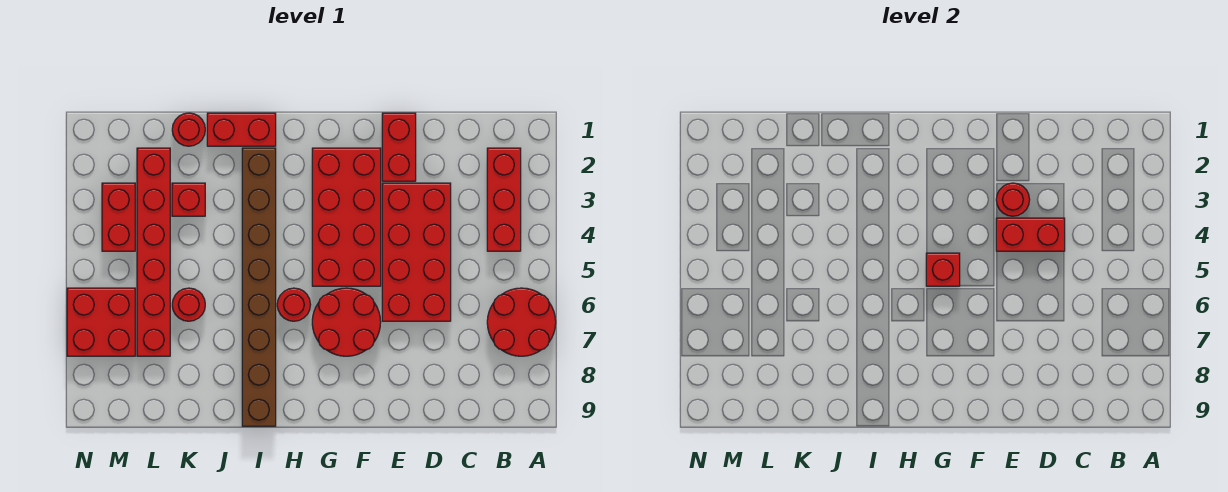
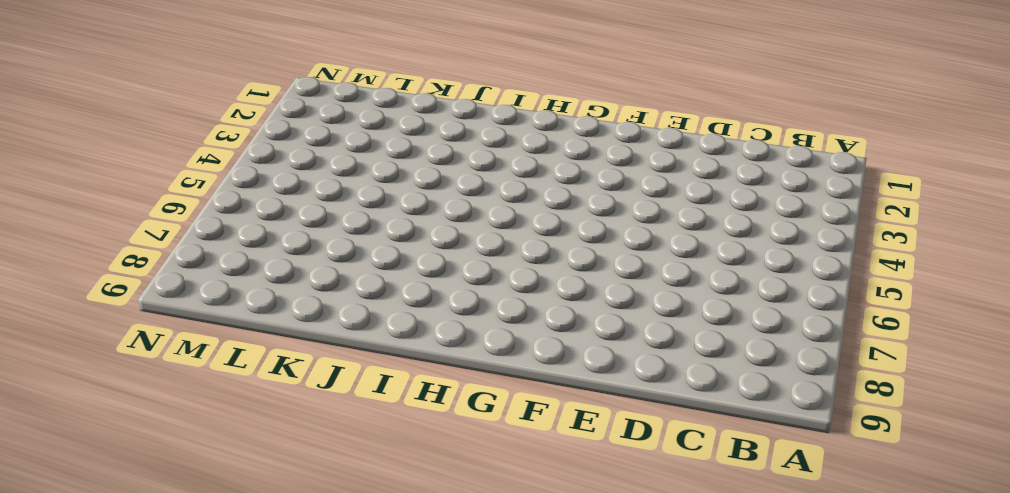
none -> red round brick A6:B7 level 1
none -> red brick B2:B4 level 1
none -> red brick D3:E6 level 1

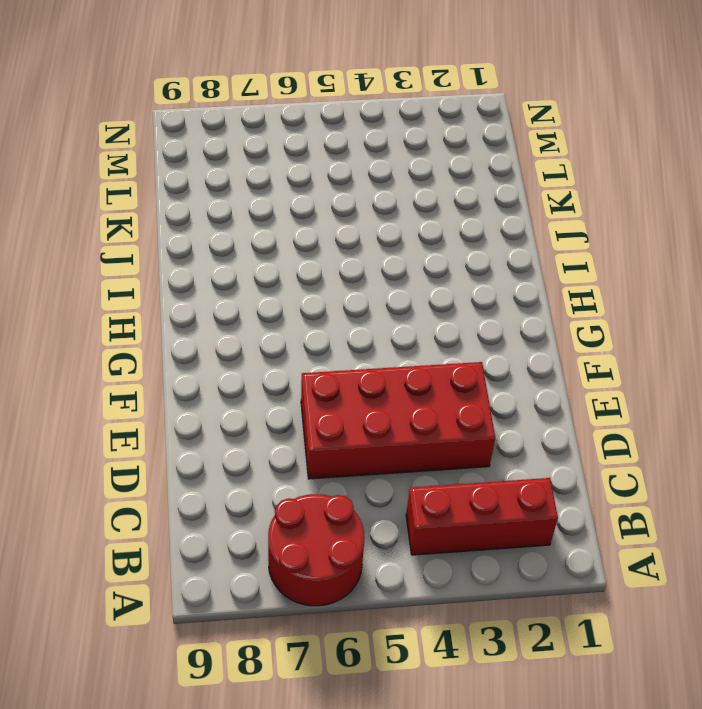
none -> red brick E1:E2 level 1
none -> red brick F2:G5 level 1
none -> red round brick F6:G7 level 1

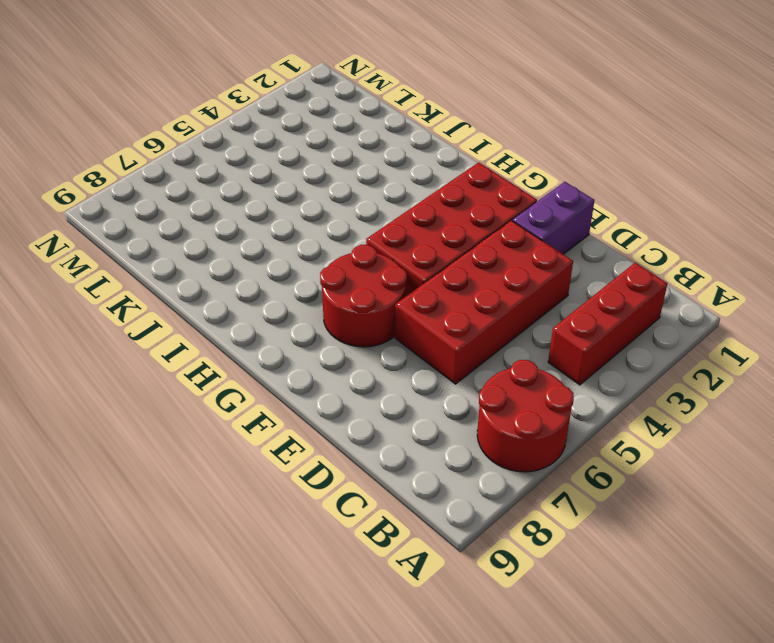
purple brick E1:E2 level 1 -> red brick E1:E2 level 1
none -> red round brick H6 level 1
none -> red brick I1:J1 level 1
none -> brown brick I2:I9 level 1

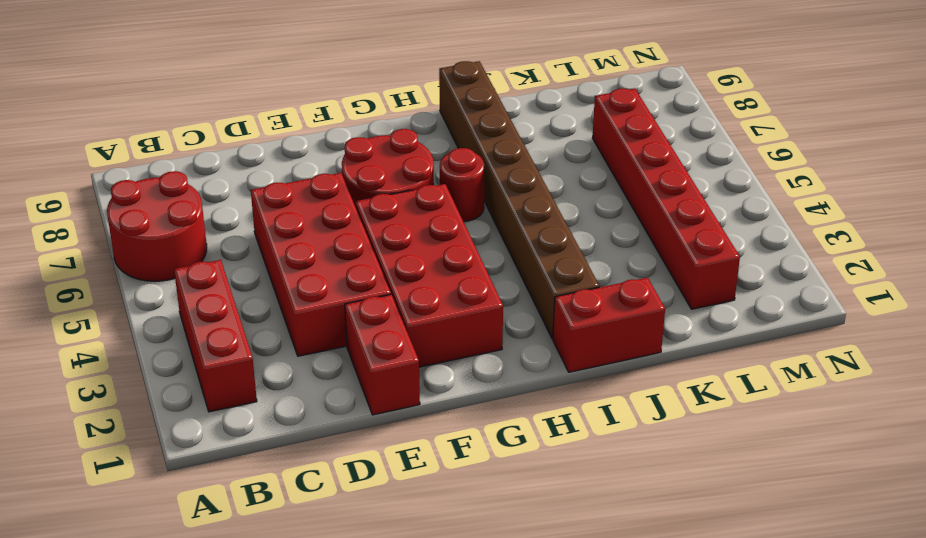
none -> red round brick K1 level 1
none -> red brick K3 level 1
none -> red round brick K6 level 1

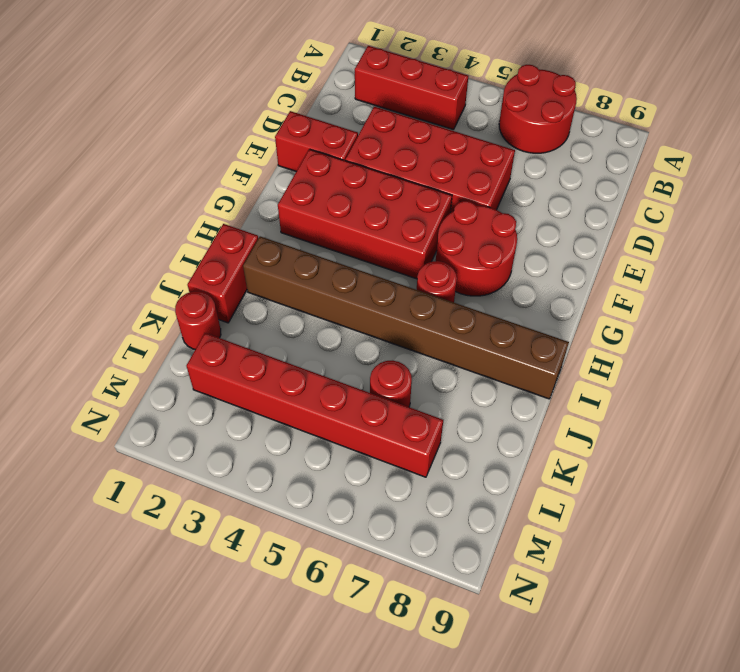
none -> red brick K3 level 1
none -> red brick M3:M4 level 1
none -> red brick M6:N7 level 1

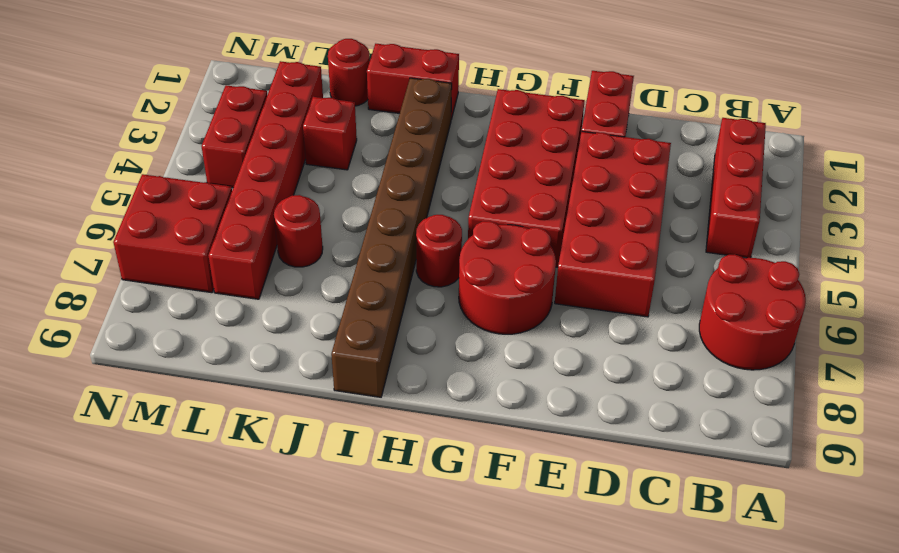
none -> red brick D4:E4 level 2
none -> red round brick E3 level 2
none -> red brick G5 level 2

